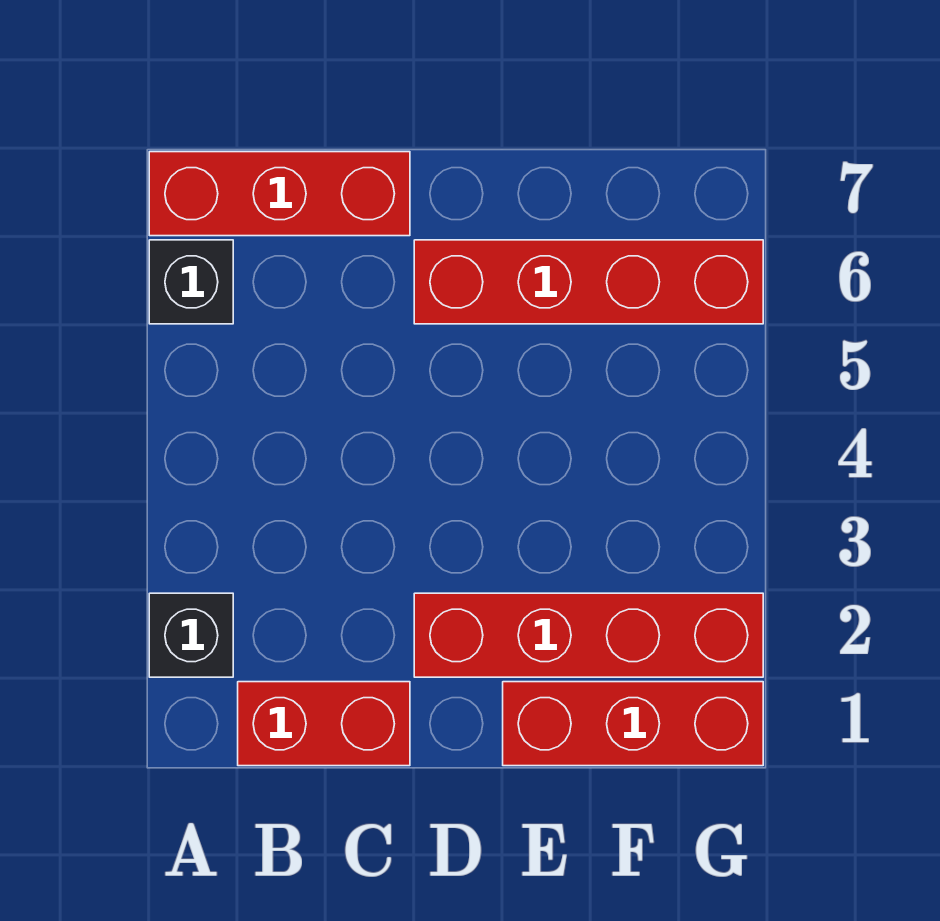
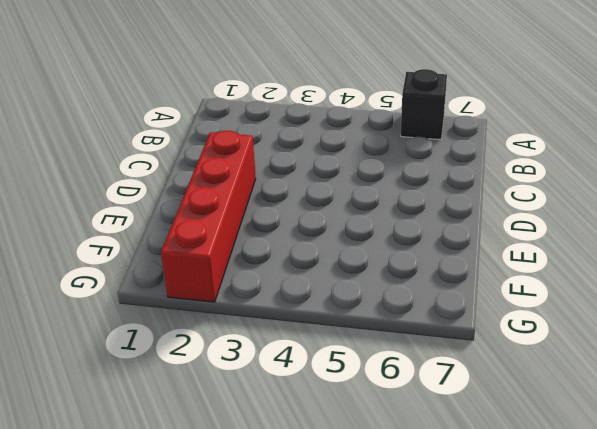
none -> black brick A2 level 1
none -> red brick A7:C7 level 1

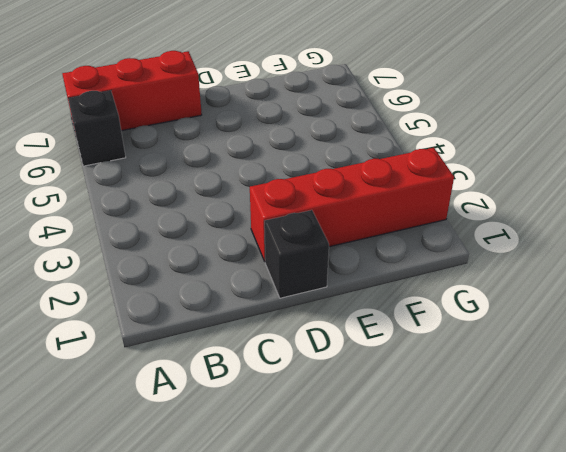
black brick D1 level 1 -> black brick A2 level 1
none -> red brick B1:C1 level 1
none -> red brick D6:G6 level 1

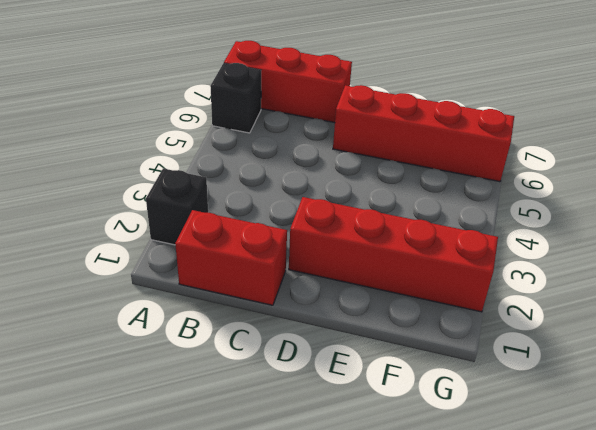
none -> red brick E1:G1 level 1

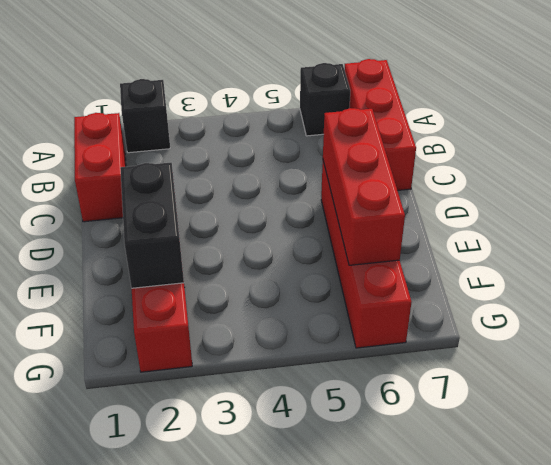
red brick D6:F6 level 2 -> red brick E1:G1 level 1
black brick E2:F2 level 2 -> none

